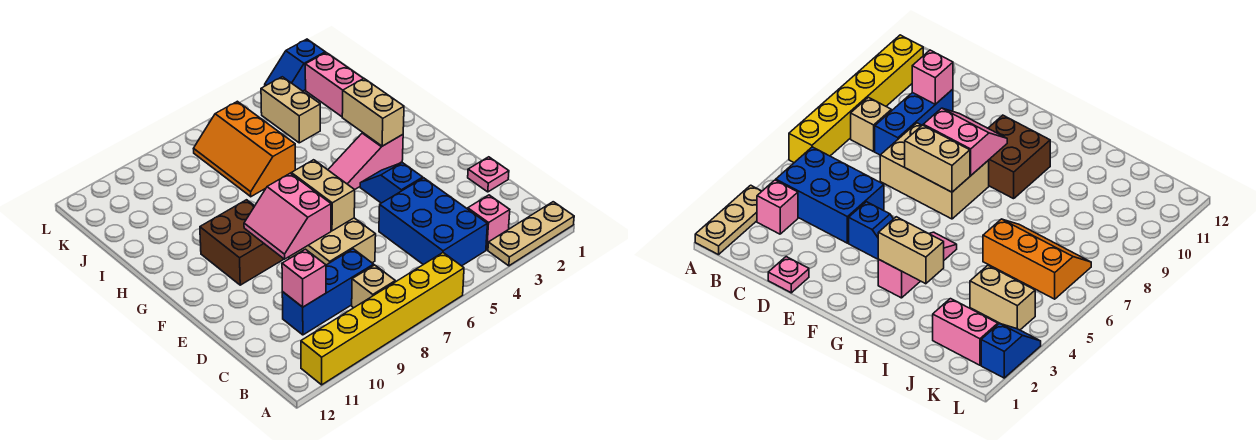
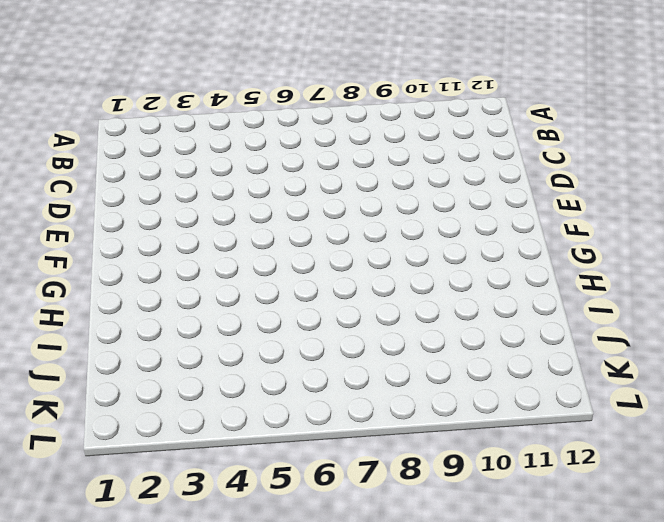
none -> tan plate A1:A3 level 1
none -> yellow brick A6:A11 level 1
none -> pink brick B3 level 1

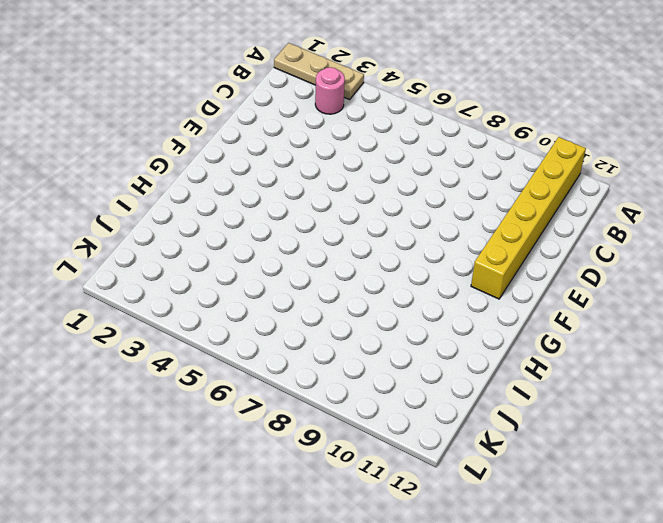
yellow brick A11:F11 level 1 -> yellow brick A6:A11 level 1
pink round brick B3 level 1 -> pink brick B3 level 1
none -> blue brick B4:D5 level 1
none -> tan brick B8 level 1
none -> blue brick C8:C10 level 1

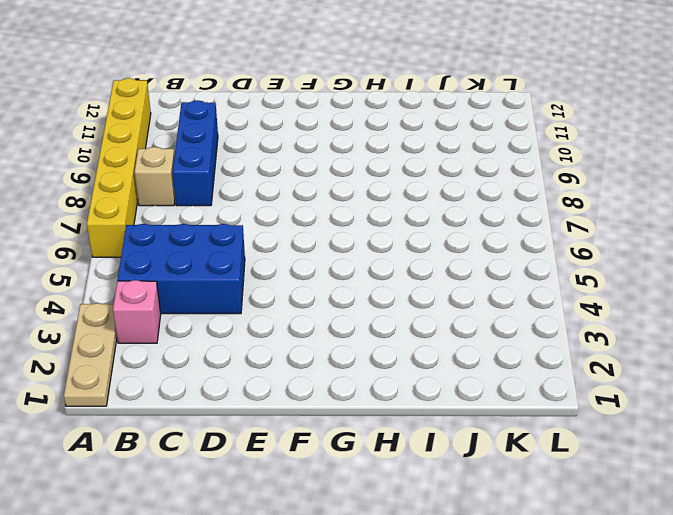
none -> pink plate D1 level 1
none -> tan brick D7:F8 level 1
none -> blue slope E4:F4 level 1 top E

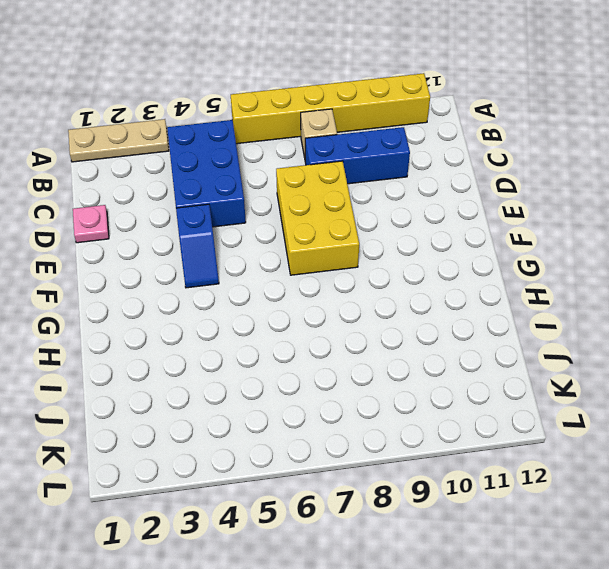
yellow brick D7:F8 level 1 -> tan brick D7:F8 level 1
none -> pink brick B3 level 1
none -> brown brick F9:G10 level 1
none -> pink slope G3:G5 level 1 top 3

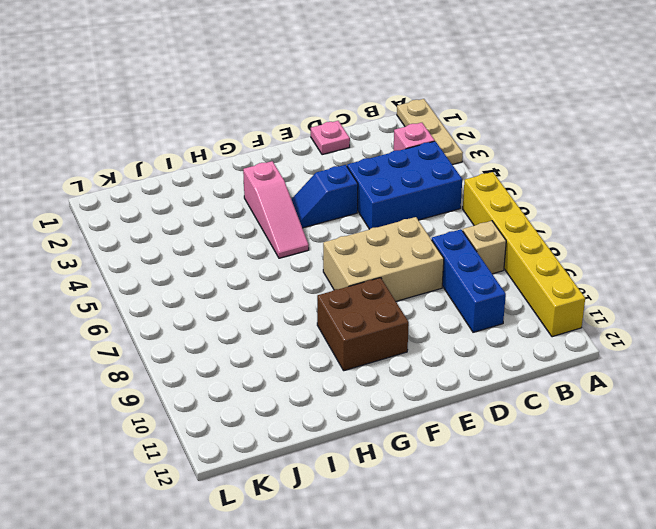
none -> orange slope I6:K7 level 1 top 6
none -> pink brick J2:K2 level 1
none -> tan brick J4:K4 level 1

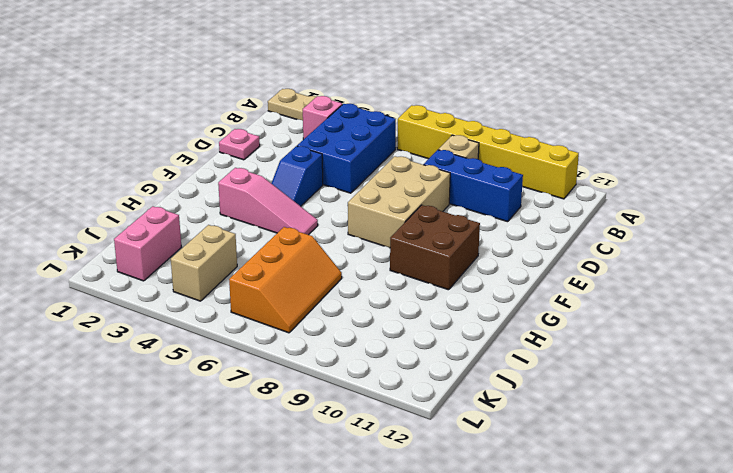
none -> blue slope L2:L3 level 1 top 2
none -> pink brick C10 level 2
none -> tan brick E7:F7 level 2

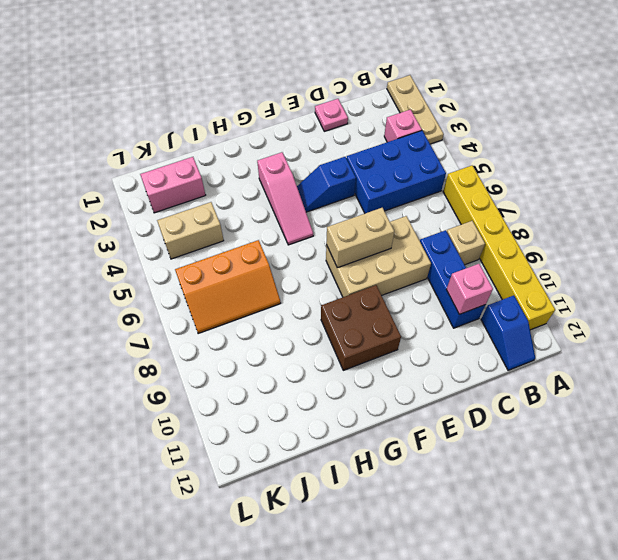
blue slope B11:B12 level 1 top 11 -> blue slope L2:L3 level 1 top 2
none -> pink slope E8:F9 level 2 top 8
none -> tan brick G3:H3 level 2

